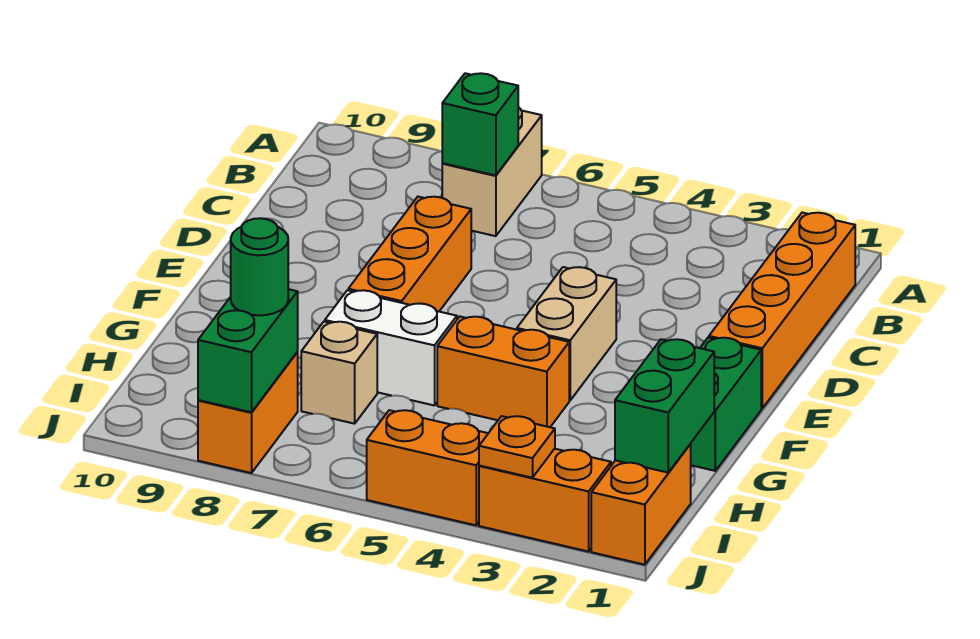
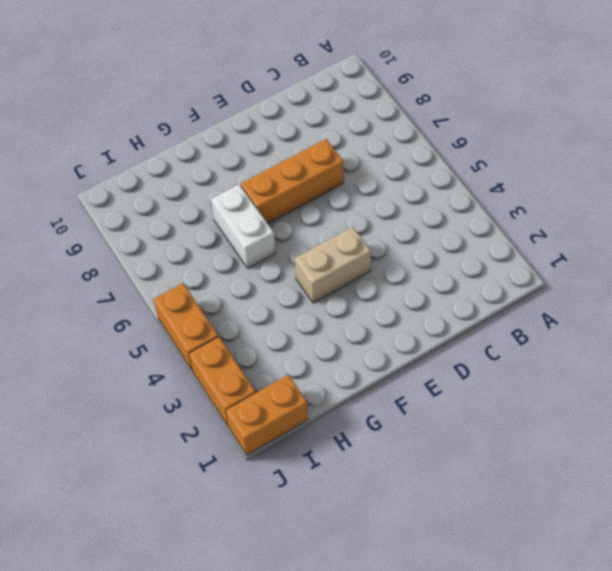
none -> tan brick A7:B7 level 1
none -> orange brick B1:E1 level 1
none -> green brick F1:G1 level 1

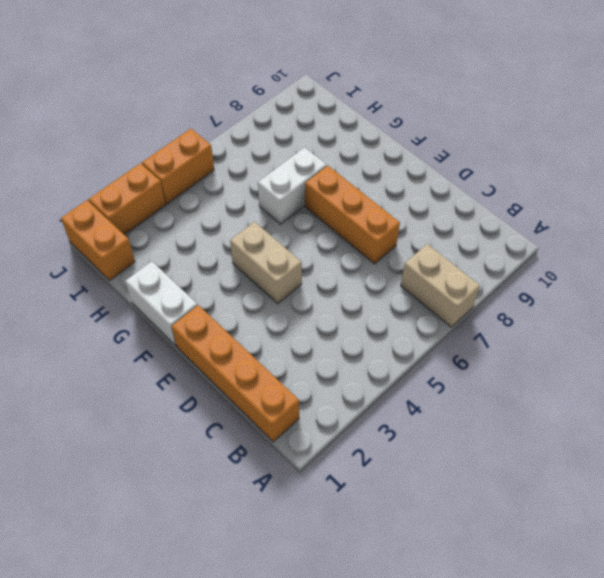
white brick F1:G1 level 1 -> green brick F1:G1 level 1
none -> orange brick G4:G5 level 1
none -> tan brick H7 level 1
none -> orange brick I8:J8 level 1

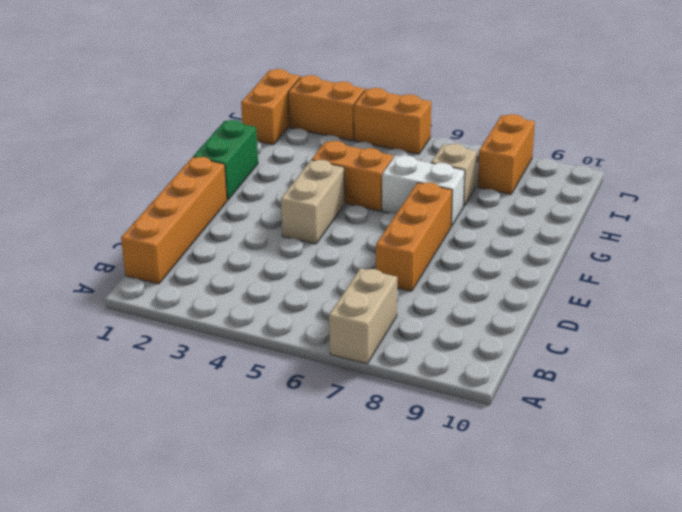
none -> green brick B7 level 2
none -> green brick H1:I1 level 2
none -> green brick I8:J8 level 2

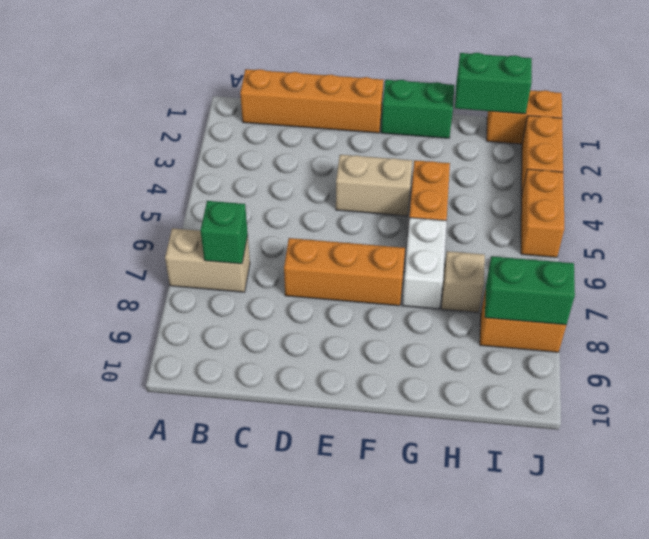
none -> orange plate J3 level 2
none -> green round brick I8 level 3

